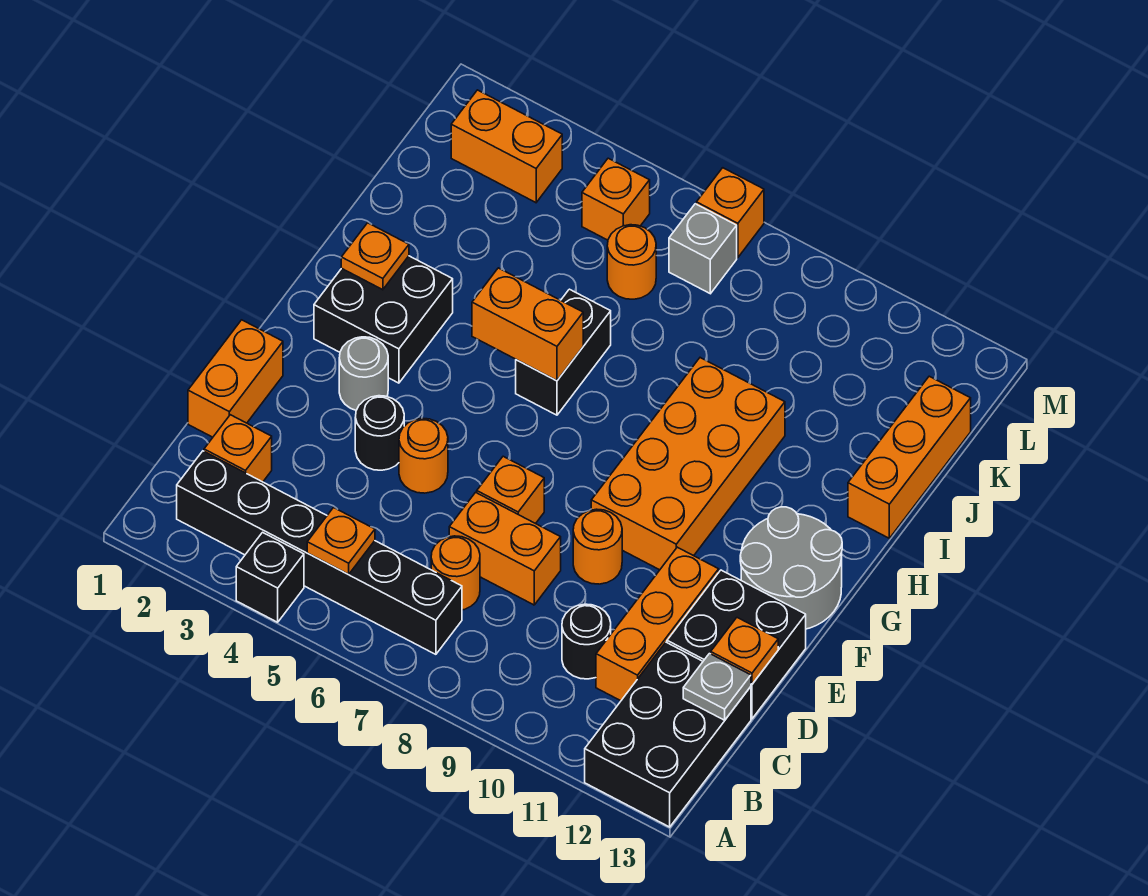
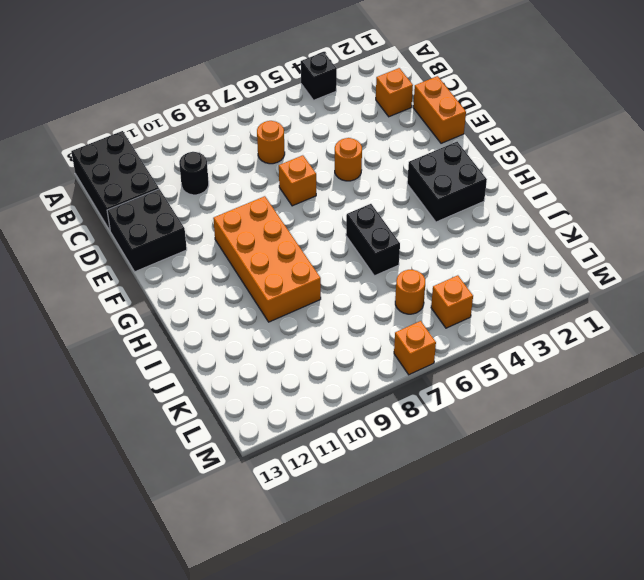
none -> black brick B2:B7 level 1
none -> orange brick C11:E11 level 1
none -> orange brick D7:D8 level 1
none -> black round brick E4 level 1

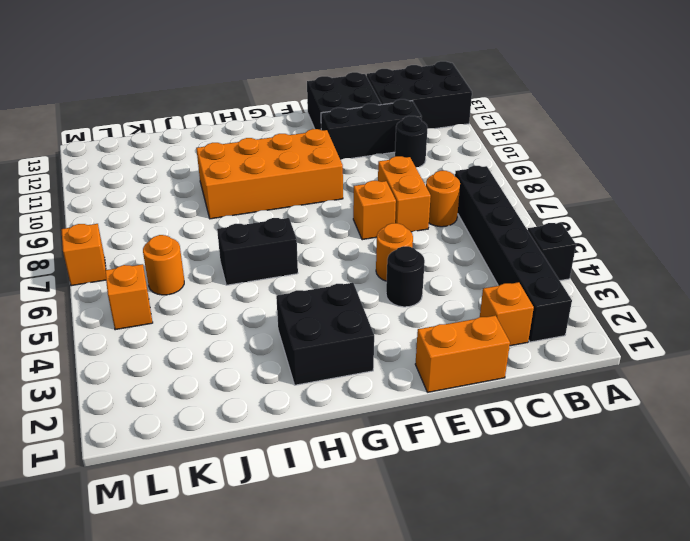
black brick C11:E11 level 1 -> orange brick C11:E11 level 1
none -> orange round brick E9 level 1
none -> grey round brick F3 level 1
none -> grey round brick F12:G13 level 1
none -> orange brick I13:K13 level 1

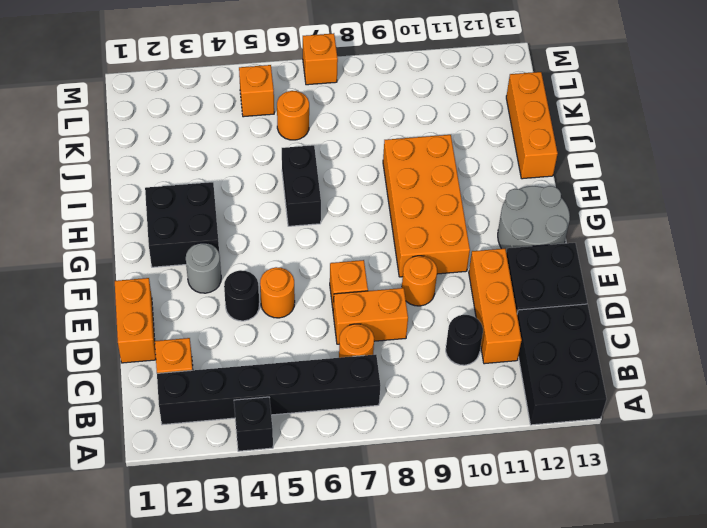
none -> orange brick L2:L3 level 1
none -> grey brick L7 level 1
none -> orange plate B5 level 2
none -> grey plate C13 level 2

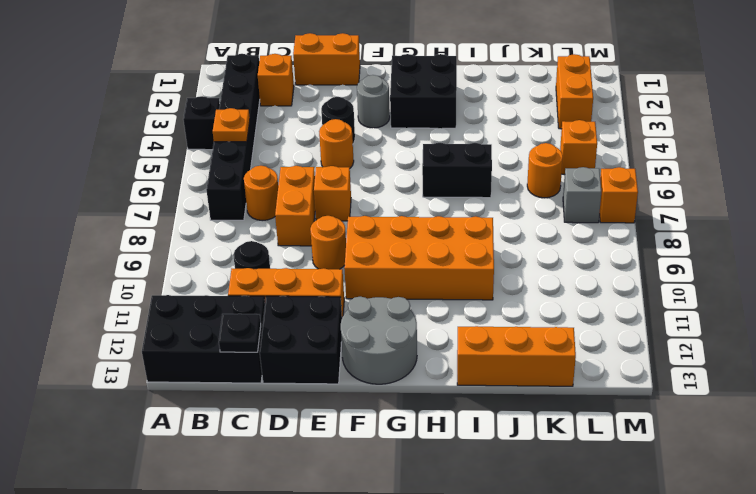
black plate C13 level 2 -> grey plate C13 level 2
none -> orange plate D13 level 2
none -> orange plate H2 level 2
none -> orange brick H5:H6 level 2

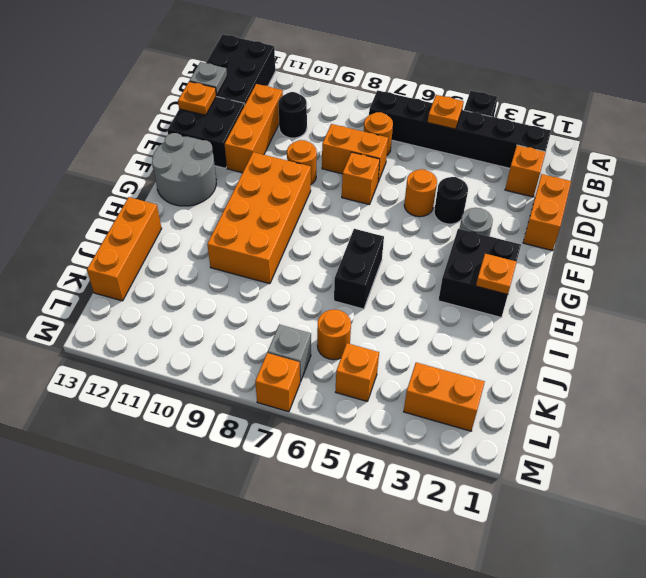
none -> orange brick H5:H6 level 2

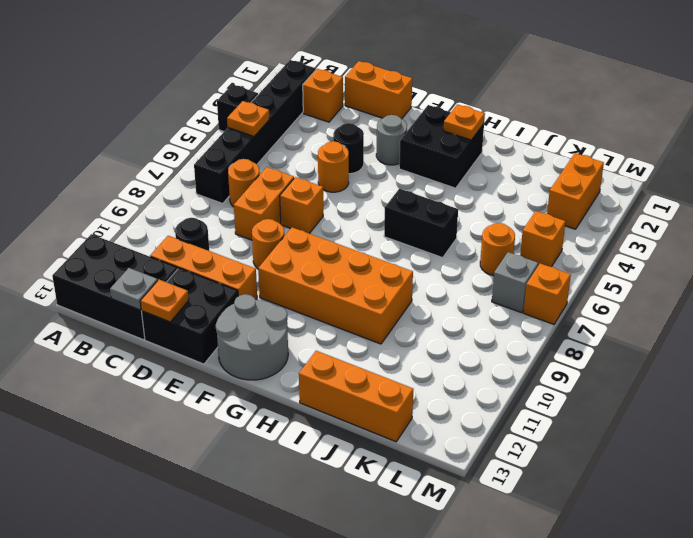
none -> orange brick H5:H6 level 2

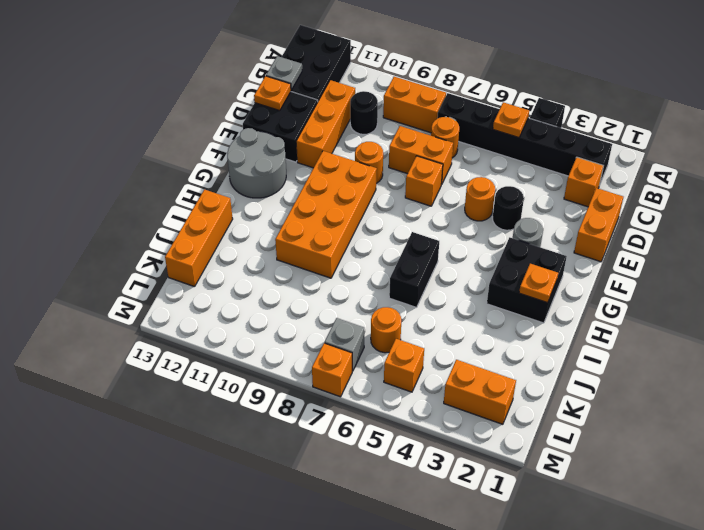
orange brick B8:B9 level 1 -> orange brick H5:H6 level 2

